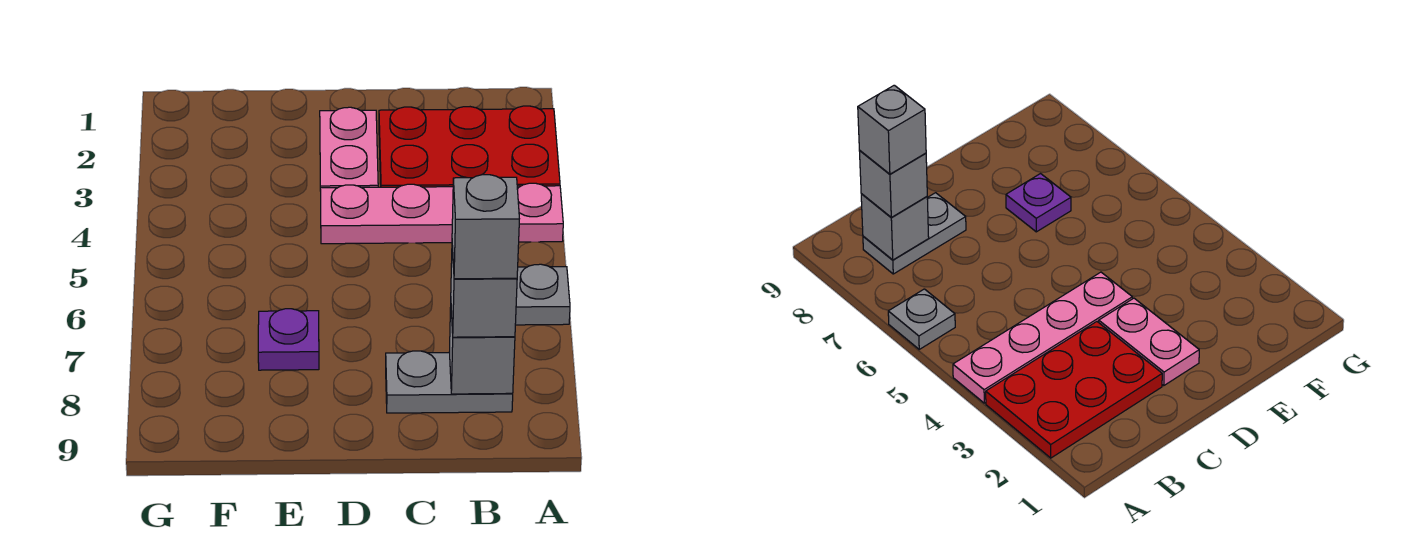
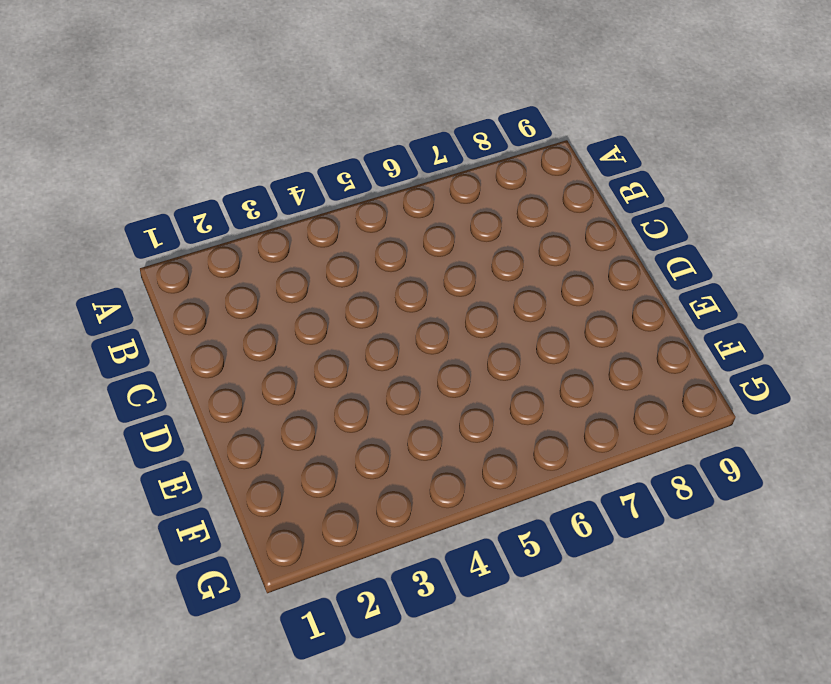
none -> red plate A2:C3 level 1
none -> pink plate A4:D4 level 1

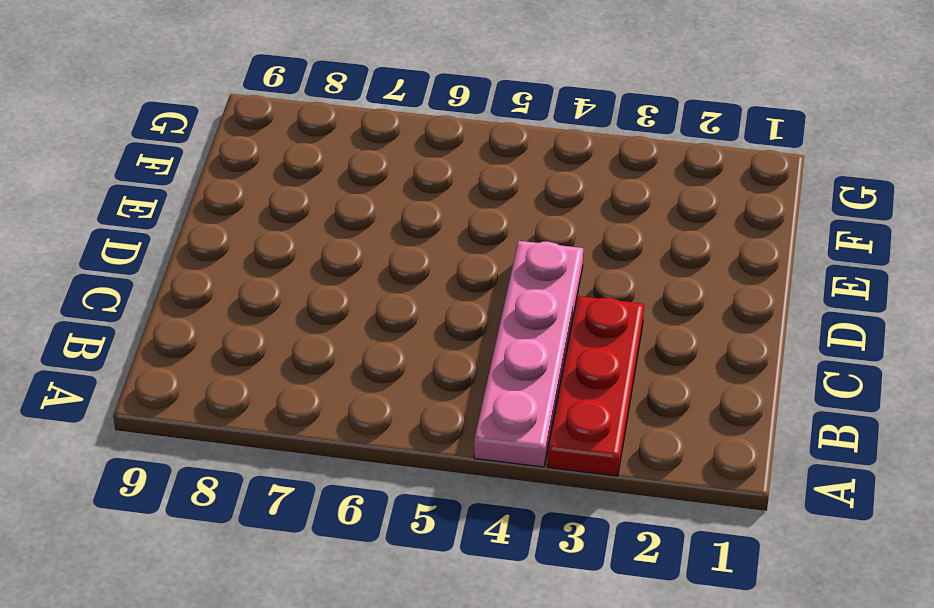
red plate A3:C3 level 1 -> red plate A2:C3 level 1
none -> grey plate A6 level 1
none -> grey plate B8:C8 level 1

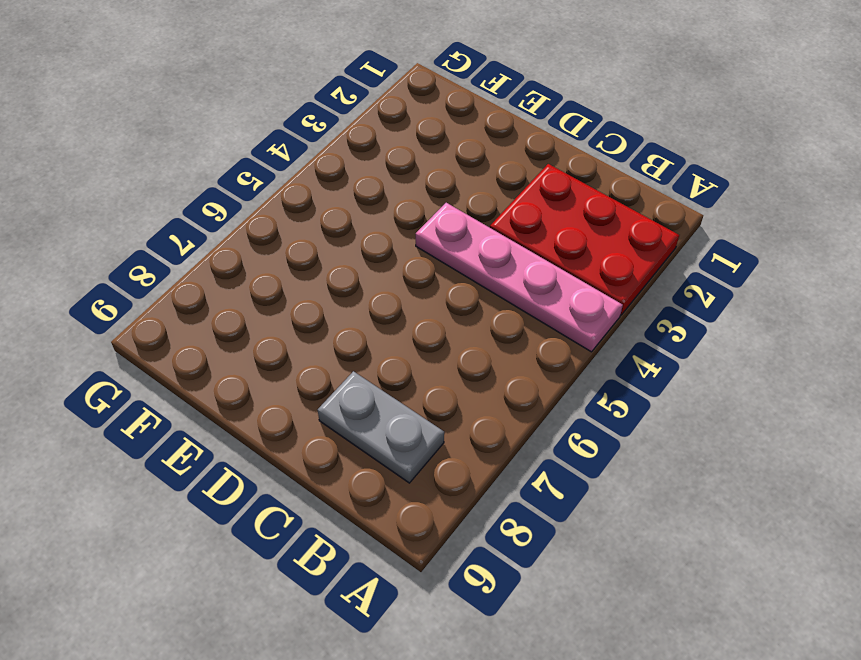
none -> grey plate A6 level 1
none -> pink plate D2:D3 level 1

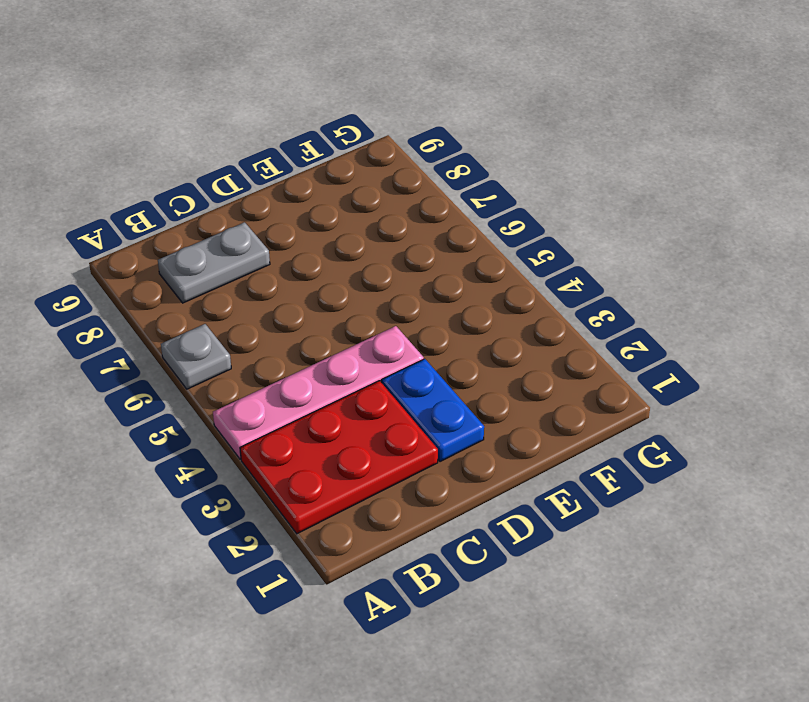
blue plate D2:D3 level 1 -> pink plate D2:D3 level 1
none -> purple plate E7 level 1
none -> grey brick B8 level 2

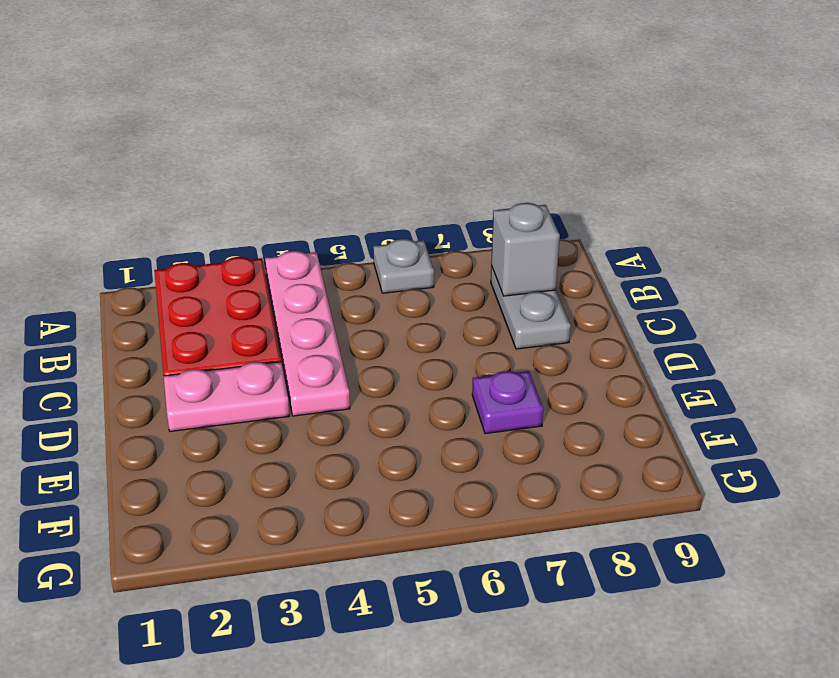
none -> grey brick B8 level 3
none -> grey brick B8 level 4

